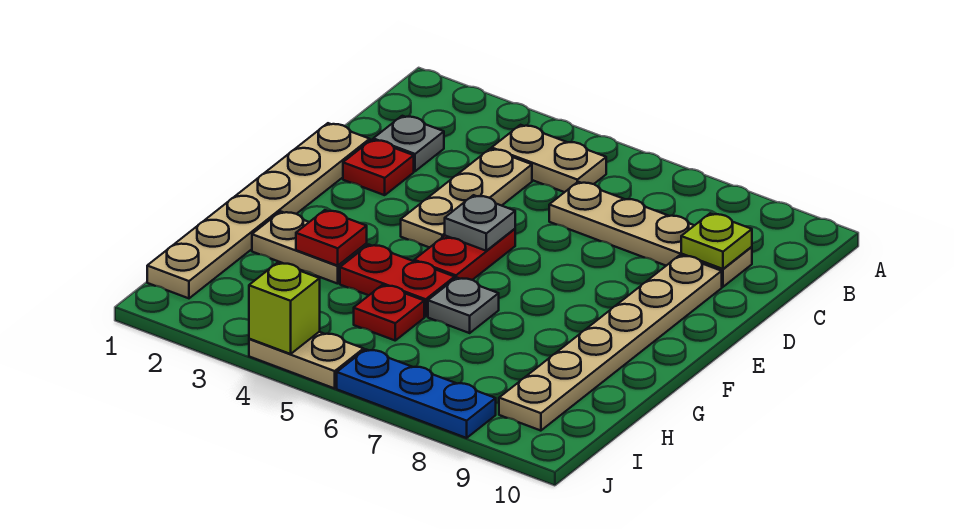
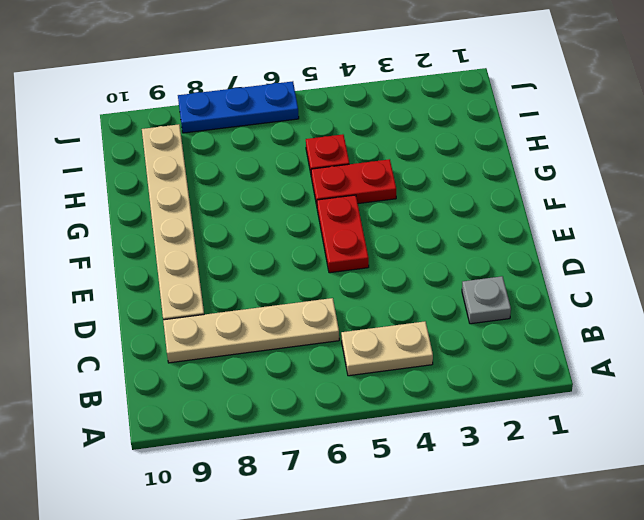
none -> tan plate C4:E4 level 1
none -> tan plate D1:I1 level 1
none -> red plate D2 level 1

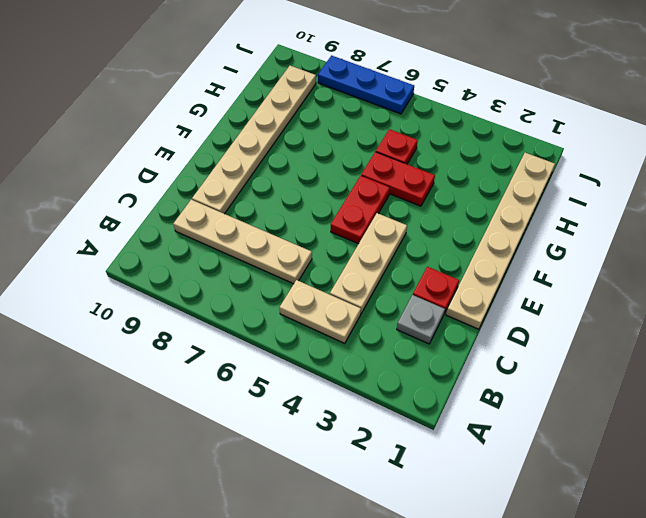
none -> tan plate G2:G3 level 1
none -> grey plate G6 level 1
none -> tan plate J4:J5 level 1

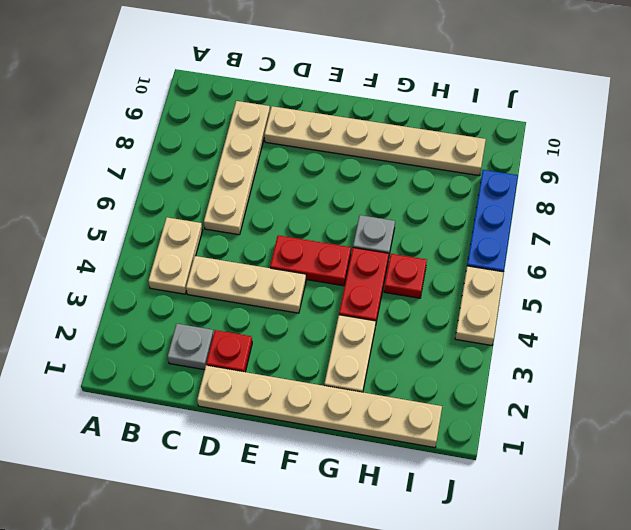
none -> lime plate C9 level 2
none -> grey plate E5 level 2
none -> red plate G3 level 2

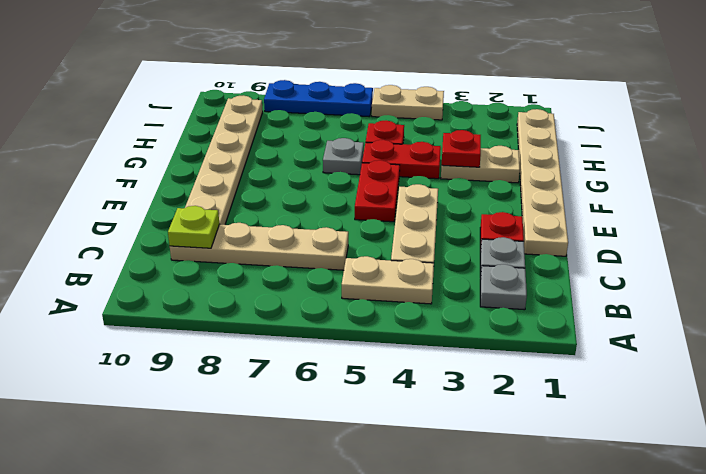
grey plate B2 level 1 -> grey plate E5 level 2
none -> lime brick J4 level 2

